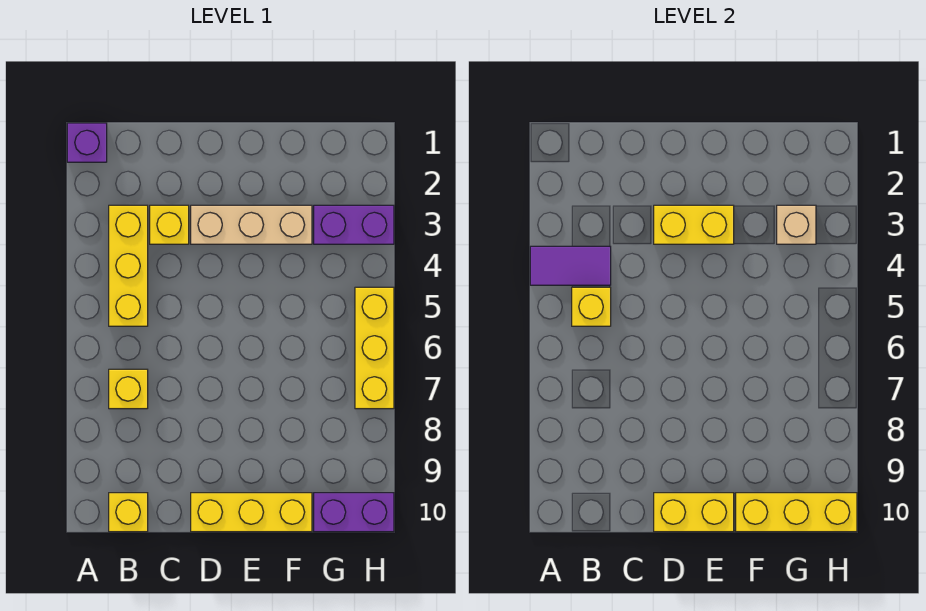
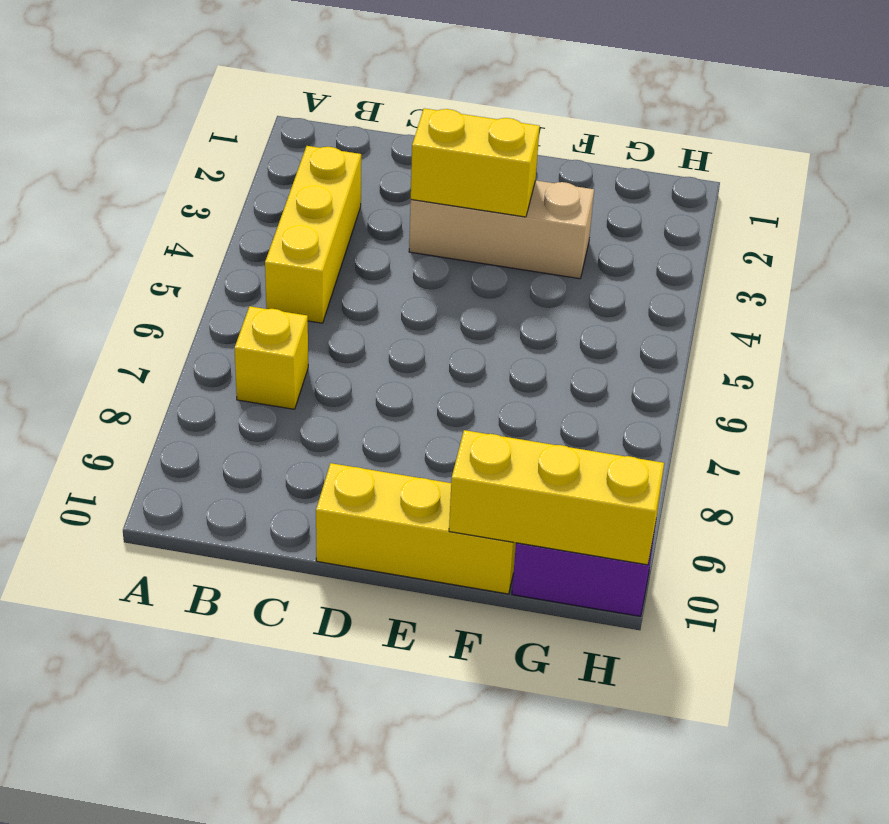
none -> purple brick A1 level 1
none -> yellow brick B10 level 1
none -> yellow brick C3 level 1

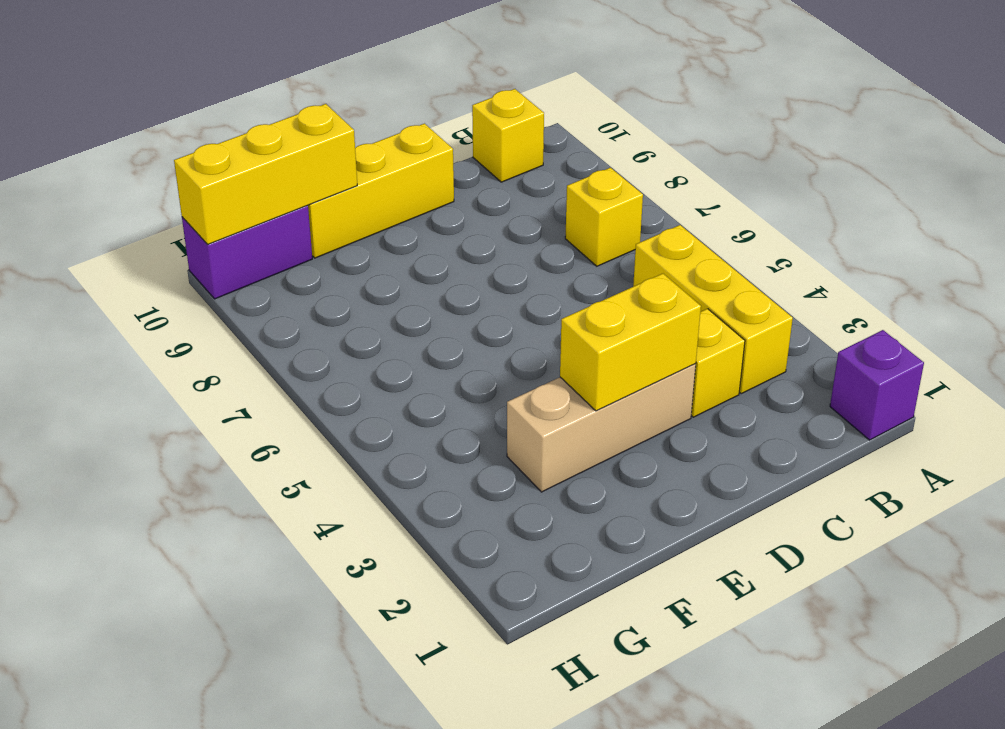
none -> purple brick G3:H3 level 1
none -> yellow brick H5:H7 level 1
none -> purple tile A4:B4 level 2

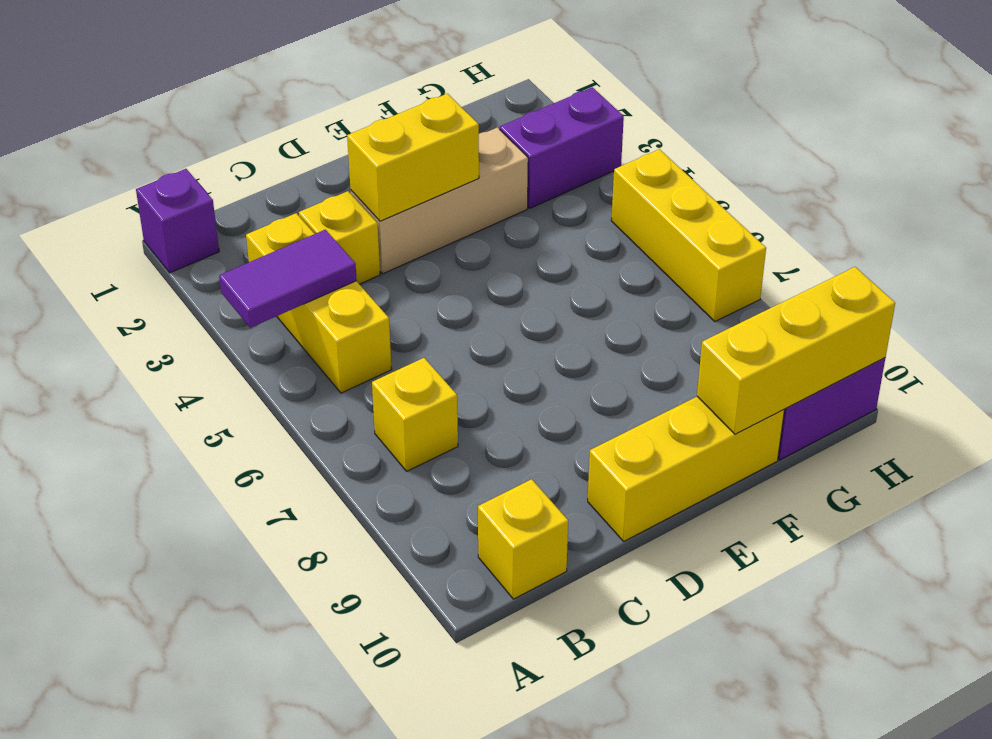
none -> yellow brick B5 level 2
none -> yellow brick D10:E10 level 2
none -> tan brick G3 level 2

